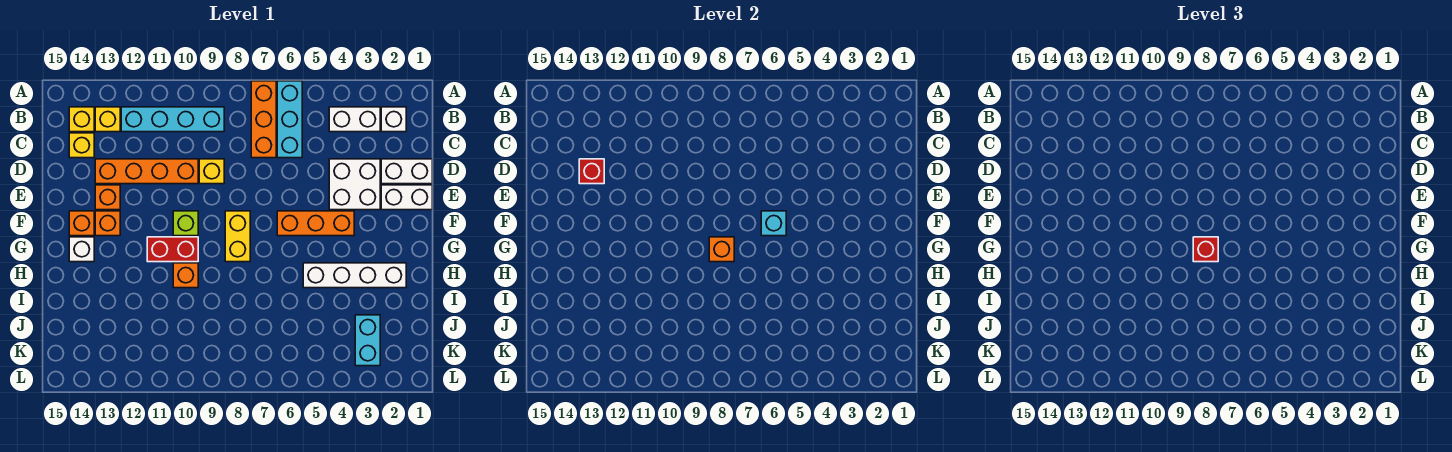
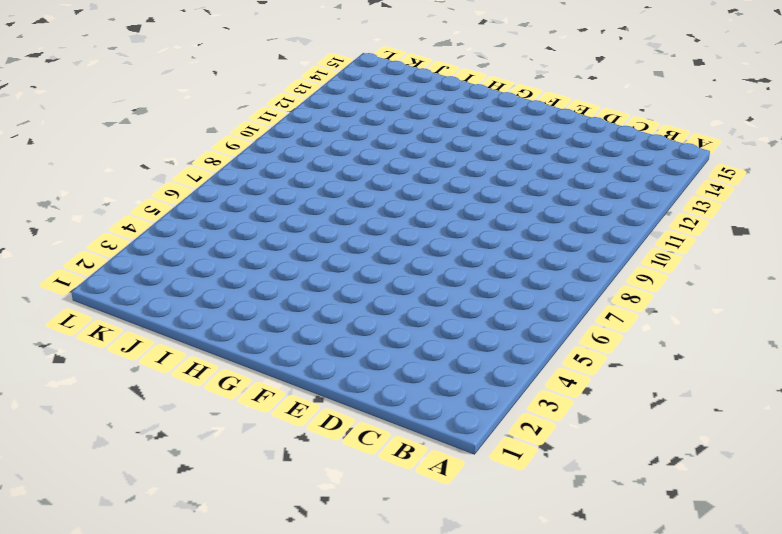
none -> cyan brick A6:C6 level 1
none -> orange brick A7:C7 level 1
none -> white brick B2 level 1

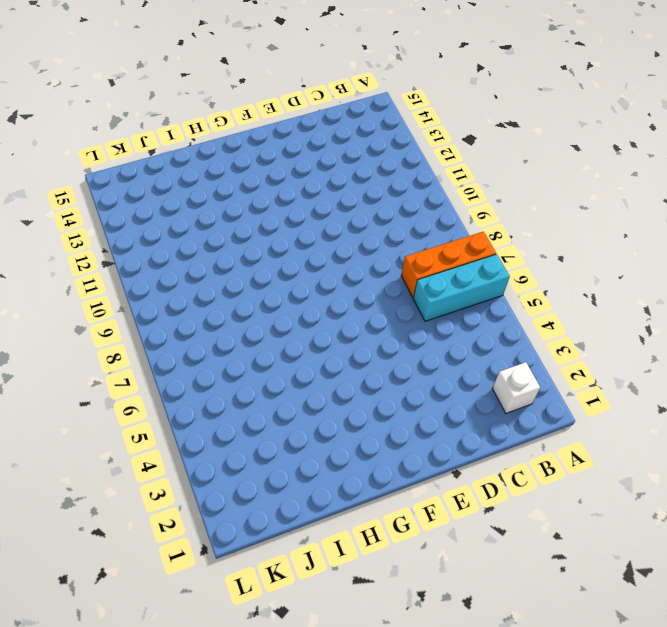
none -> white brick B3:B4 level 1
none -> cyan brick B9:B12 level 1
none -> yellow brick B13 level 1

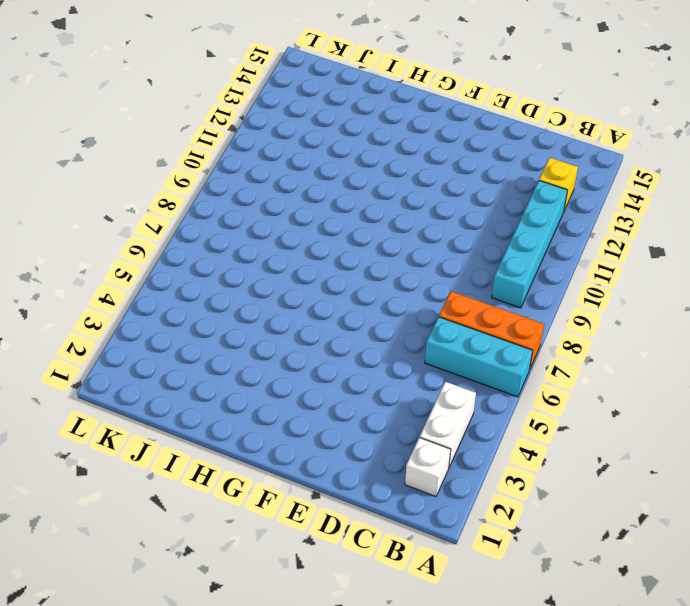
none -> yellow brick B14 level 1
none -> yellow brick C14 level 1
none -> white brick D1:D2 level 1

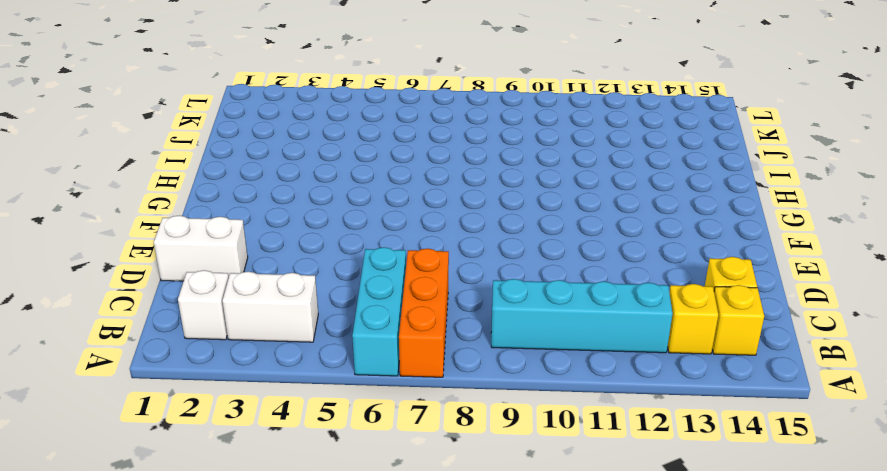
none -> white brick D3:E4 level 1
none -> yellow brick D9 level 1
none -> orange brick D10:D13 level 1

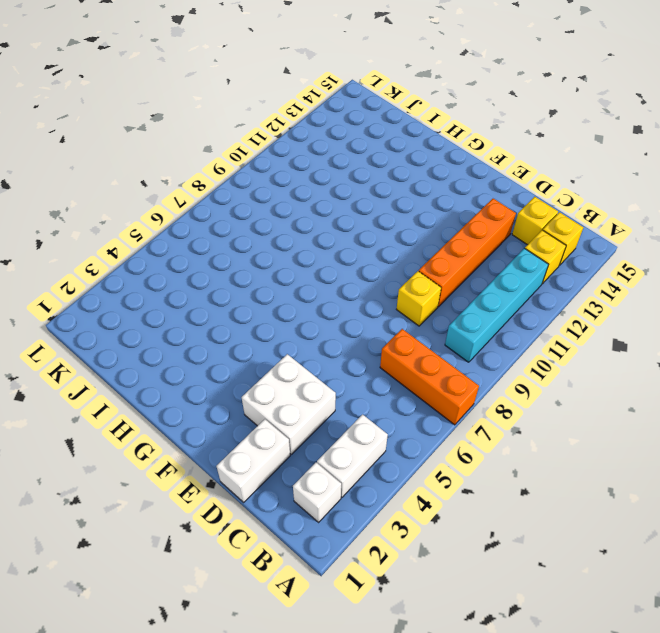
none -> cyan brick A6:C6 level 1
none -> white brick E1:E2 level 1
none -> orange brick E13 level 1

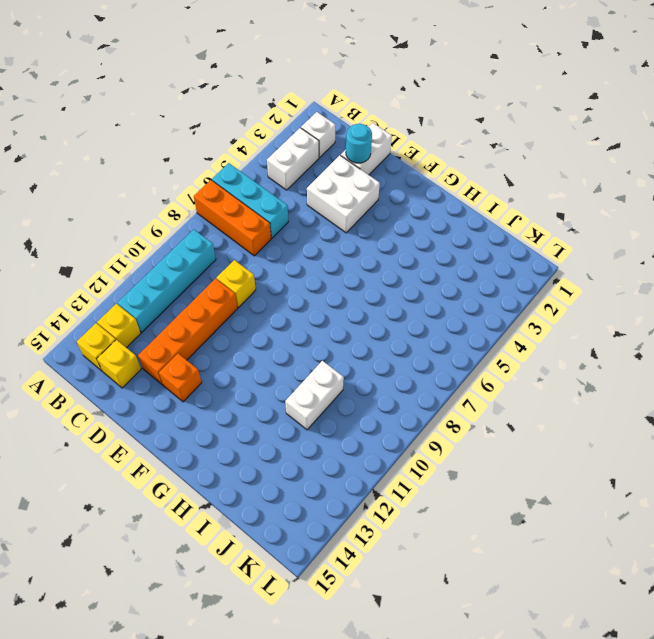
cyan round brick D2 level 2 -> none
white brick I10:I11 level 1 -> white brick E1:E2 level 1
none -> orange brick F4:F6 level 1
none -> yellow brick F8:G8 level 1
none -> lime brick F10 level 1

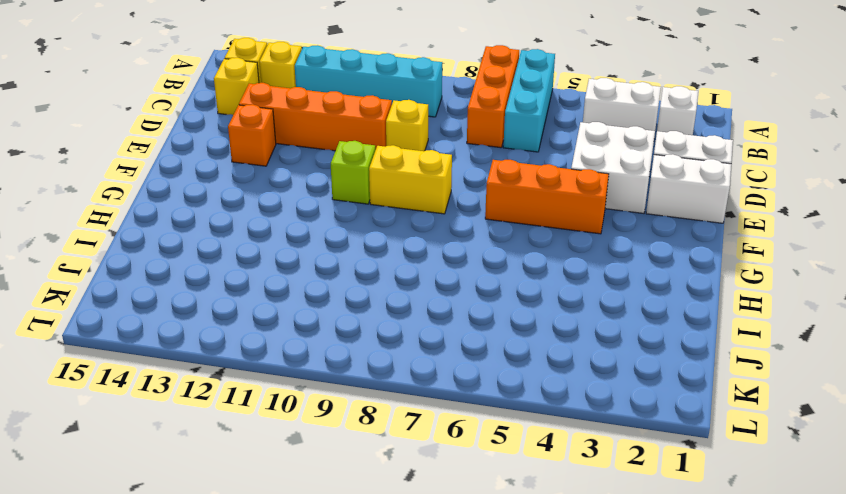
yellow brick F8:F9 level 1 -> yellow brick F8:G8 level 1
none -> orange brick F13 level 1
none -> orange brick F14 level 1
none -> red brick G10:G11 level 1

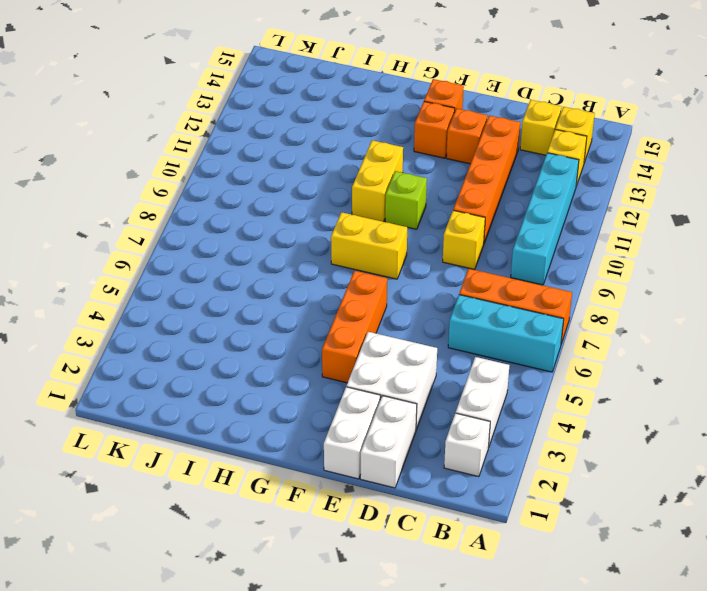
yellow brick G10:G11 level 1 -> red brick G10:G11 level 1
none -> white brick G14 level 1
none -> white brick H2:H5 level 1
none -> orange brick H10 level 1

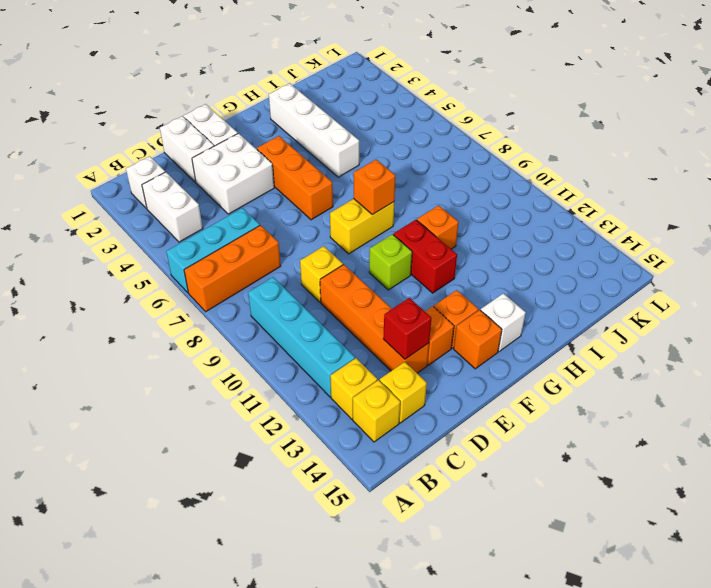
none -> cyan brick J3:K3 level 1
none -> cyan brick F6 level 2
none -> red brick G8 level 3

